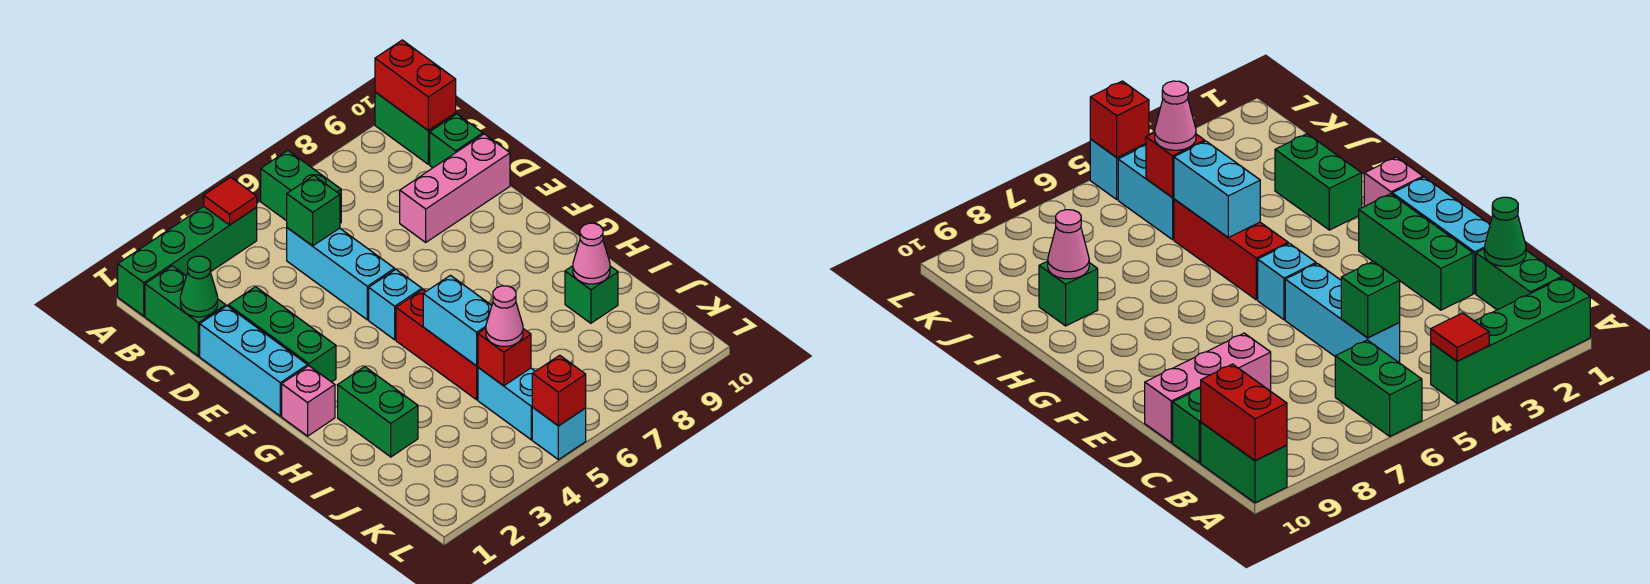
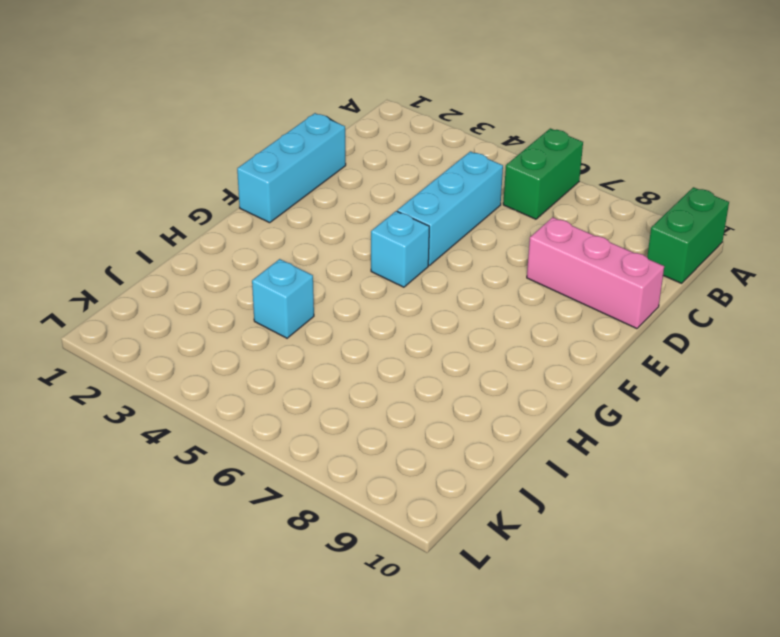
cyan brick I4 level 1 -> cyan brick L5 level 1
none -> green brick A1:A4 level 1
none -> green brick B1:C1 level 1
none -> green brick C10 level 1

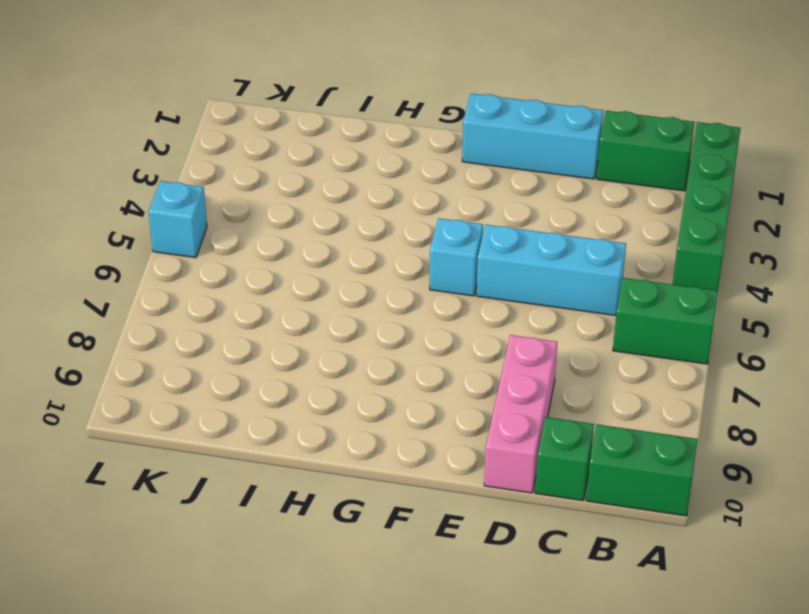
none -> green brick D2:F2 level 1
none -> pink brick G1 level 1
none -> red brick G5:I5 level 1

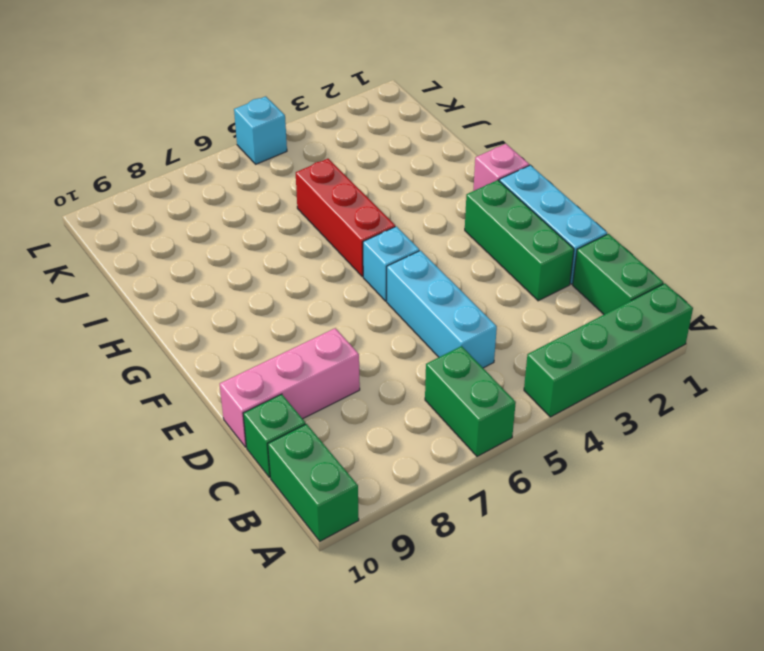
none -> green brick H2:I2 level 1
none -> green brick I9 level 1
none -> cyan brick J5:K5 level 1

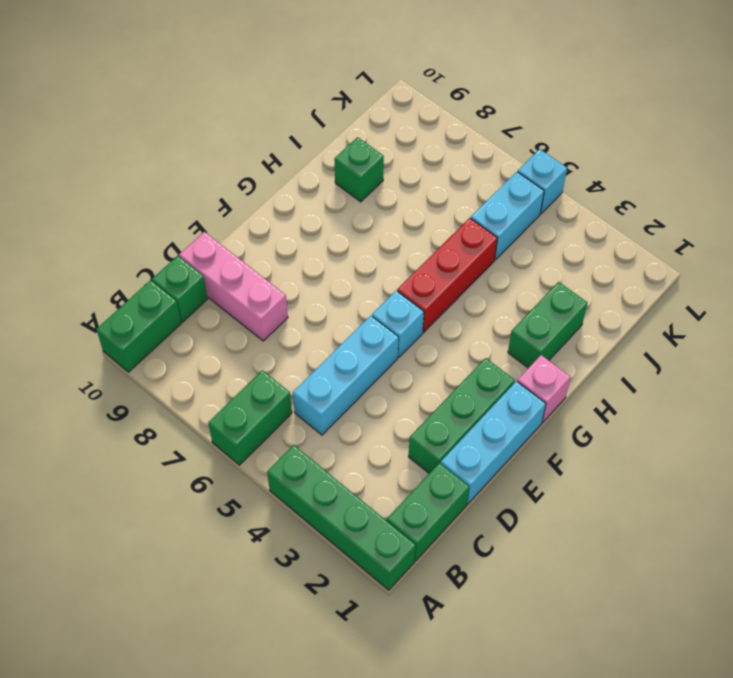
none -> red tile A4 level 2
none -> red brick A10:B10 level 2
none -> green cone C1 level 2

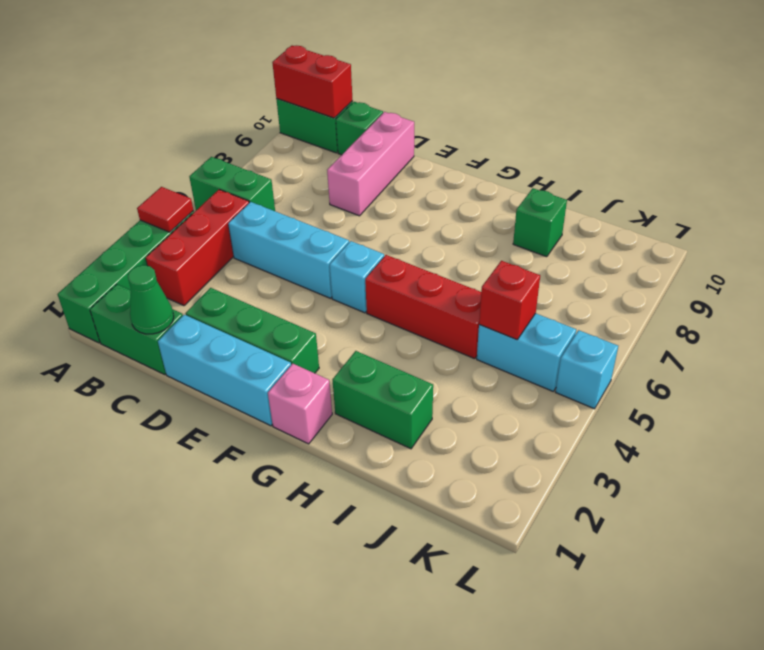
red brick B3:B5 level 1 -> none
none -> green brick C5 level 2
none -> cyan brick H5:I5 level 2
none -> pink cone I9 level 2

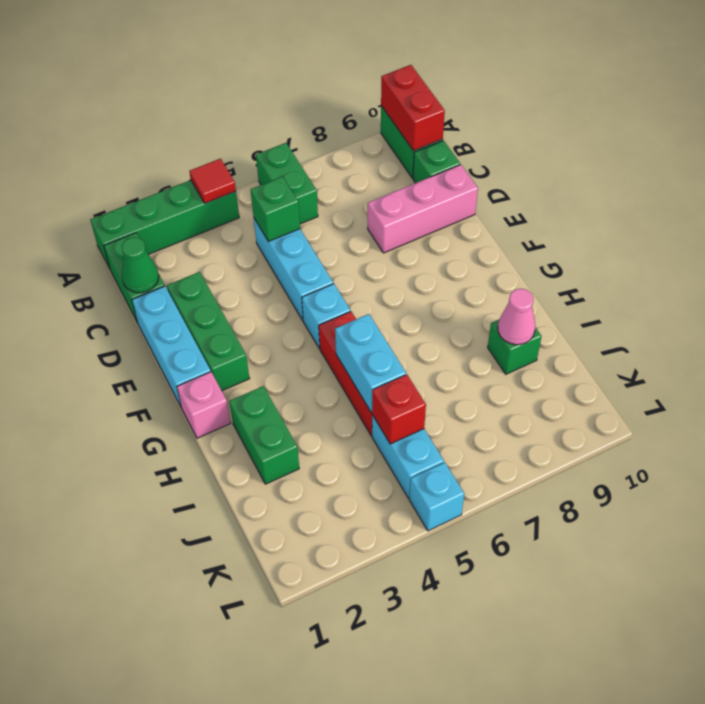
none -> red brick L5 level 2
none -> pink cone J5 level 3

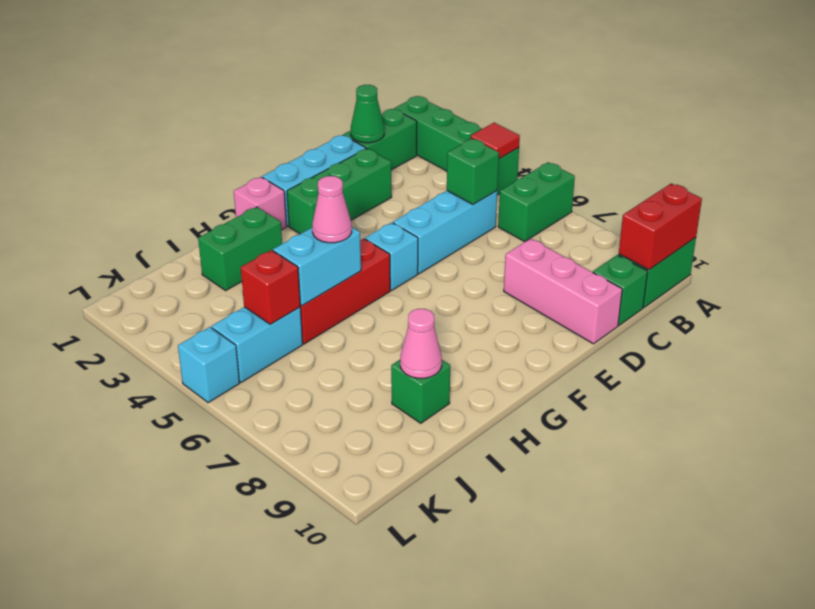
pink cone H5 level 3 -> pink cone J5 level 3
none -> red brick L5 level 2

